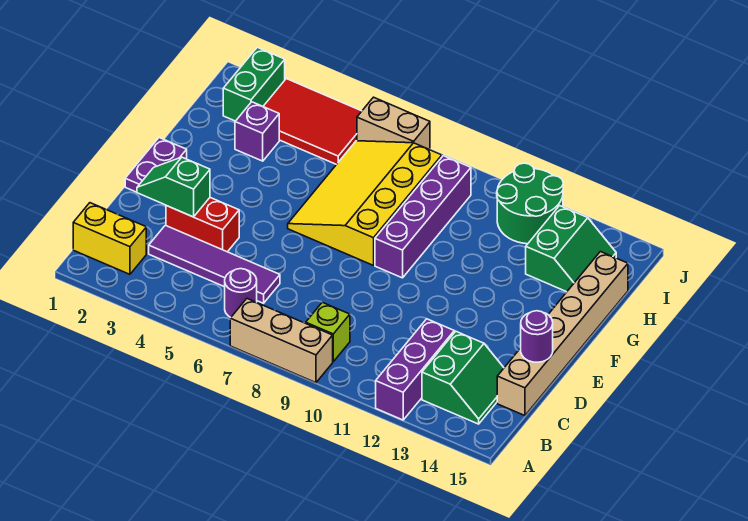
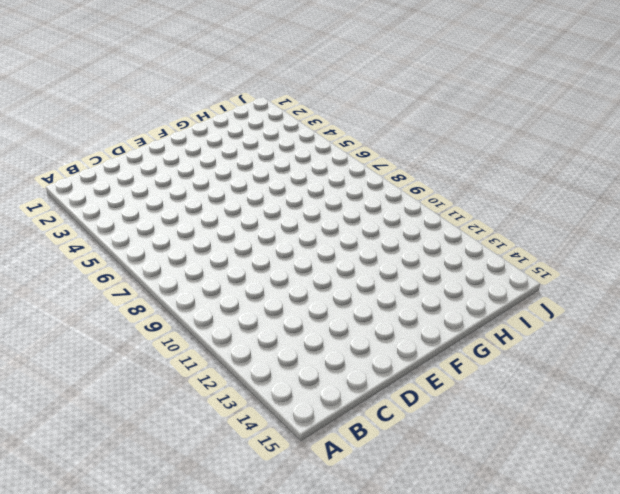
none -> tan brick A7:A9 level 1
none -> purple brick A12:C12 level 1
none -> yellow brick B1:B2 level 1

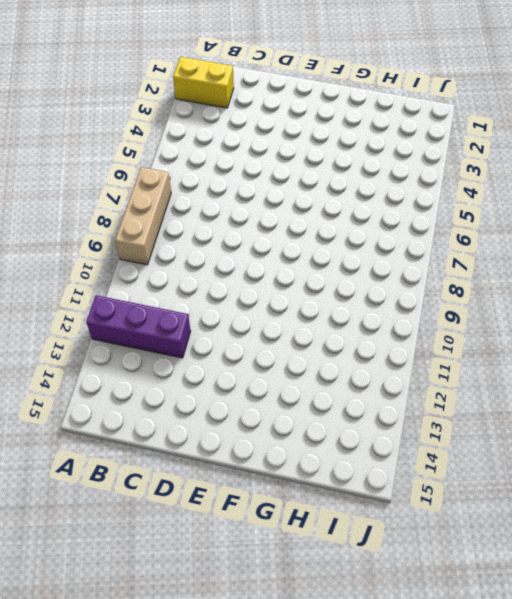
yellow brick A2:B2 level 1 -> yellow brick B1:B2 level 1
none -> purple round brick B6 level 1
none -> lime brick B9 level 1
none -> green slope B13:C14 level 1 top 13

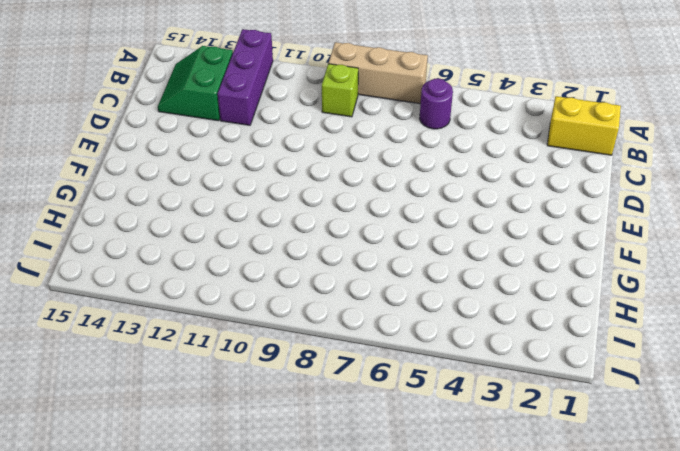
none -> purple tile C3:C6 level 1
none -> tan brick C15:H15 level 1
none -> red brick D3:D4 level 1

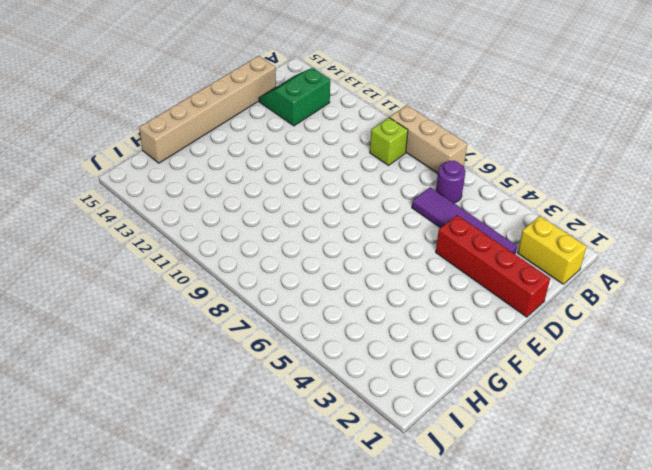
red brick D1:D4 level 1 -> red brick D3:D4 level 1
none -> purple brick A12:C12 level 1
none -> purple plate E1:F1 level 1
none -> yellow slope F6:I8 level 1 top 8

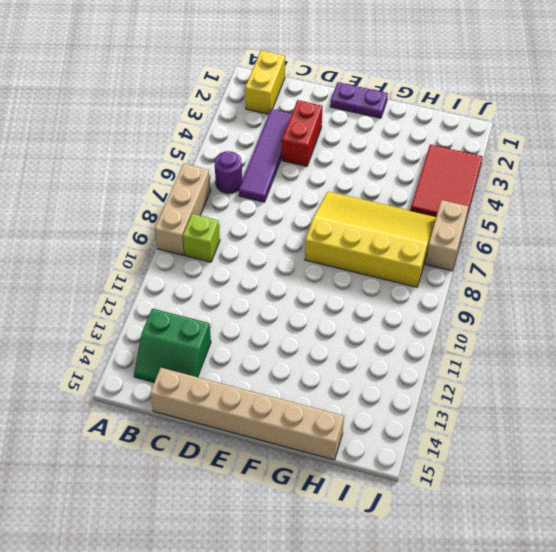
none -> purple brick A12:C12 level 1
none -> purple brick F9:I9 level 1
none -> purple brick H3 level 1

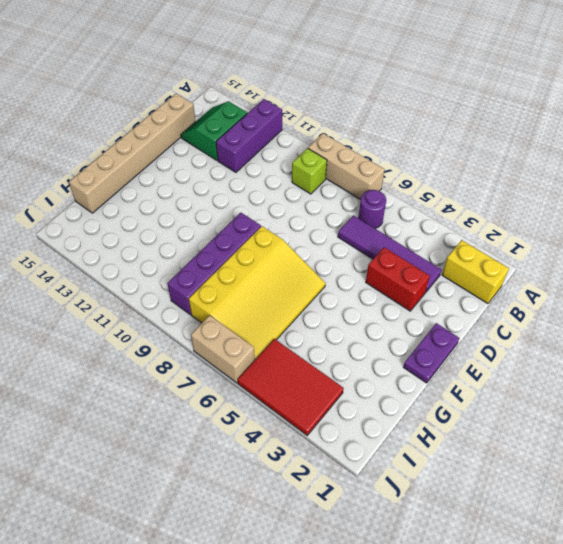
none -> purple brick H3 level 1
none -> green slope H13:I14 level 1 top 13
none -> green brick I2:J2 level 1

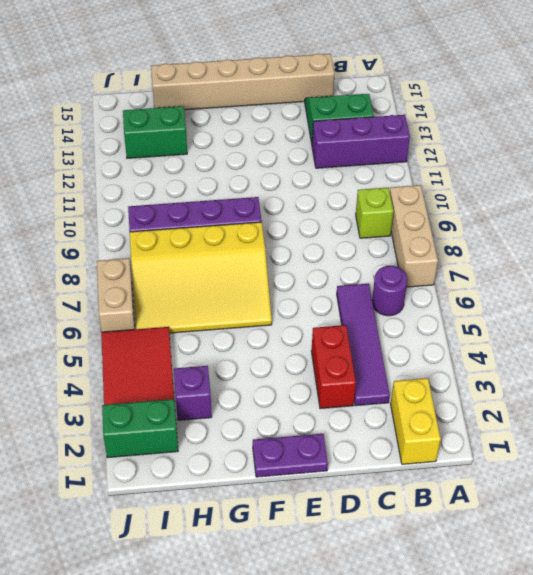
none -> green round brick I11:J12 level 1
none -> green slope D2:D3 level 2 top 3
none -> purple round brick D15 level 2

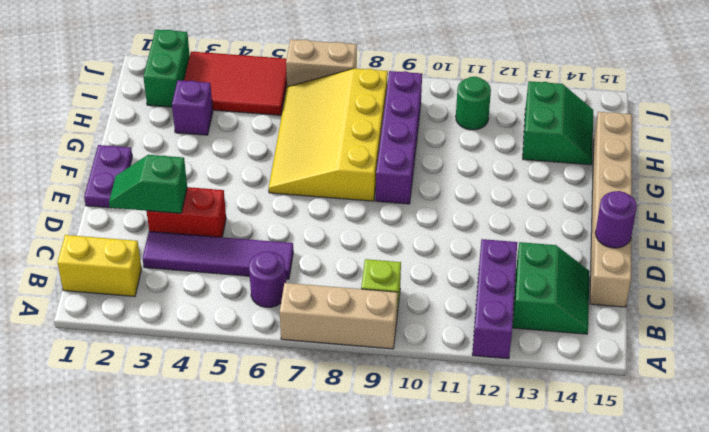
green round brick I11 level 1 -> green round brick I11:J12 level 1

